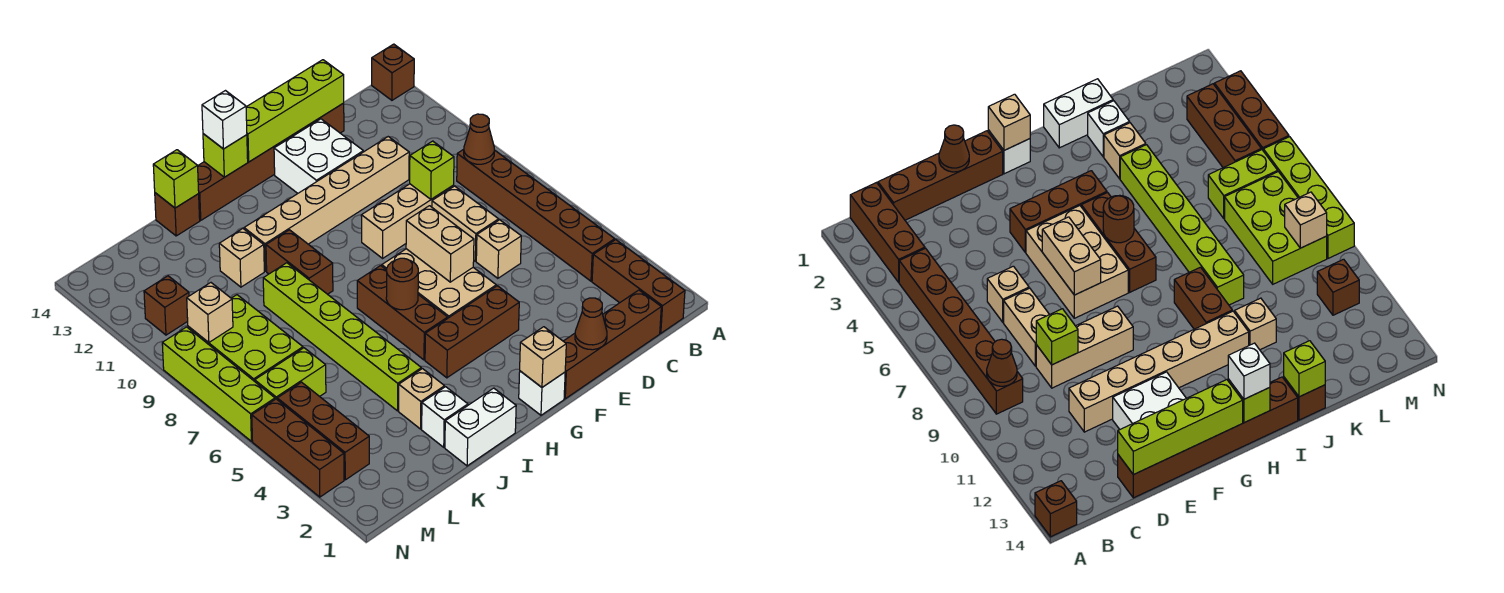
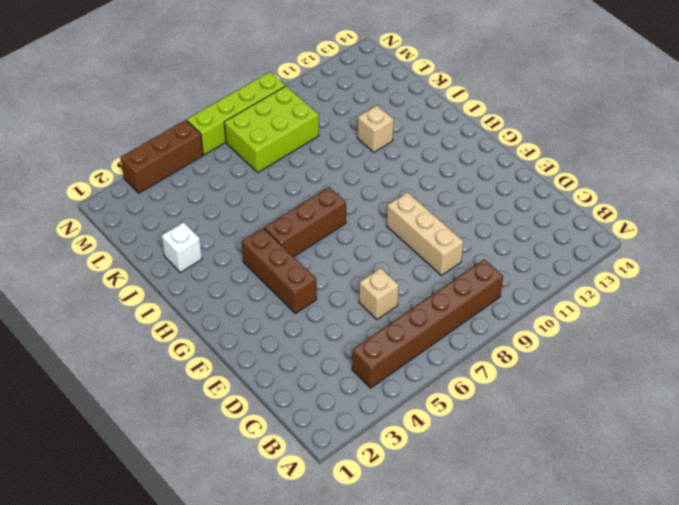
none -> brown brick A14 level 1
none -> brown brick B1:B3 level 1
none -> brown brick C1:F1 level 1
none -> tan brick D7:D8 level 1

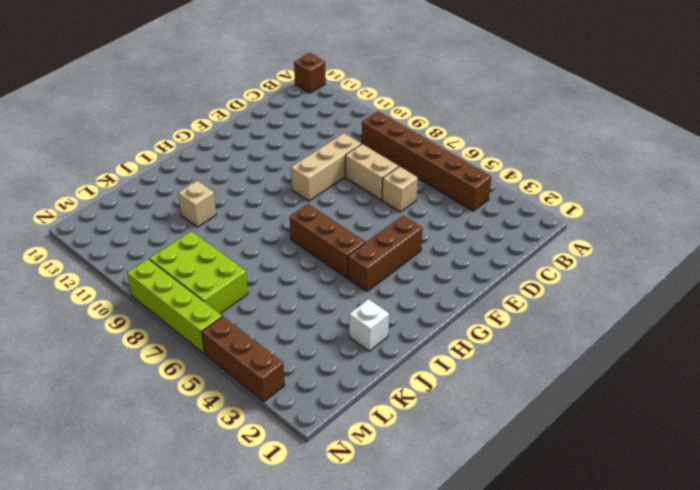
none -> brown brick B1:B3 level 1
none -> brown brick C1:F1 level 1
none -> tan brick D11:I11 level 1
none -> brown brick D14:I14 level 1

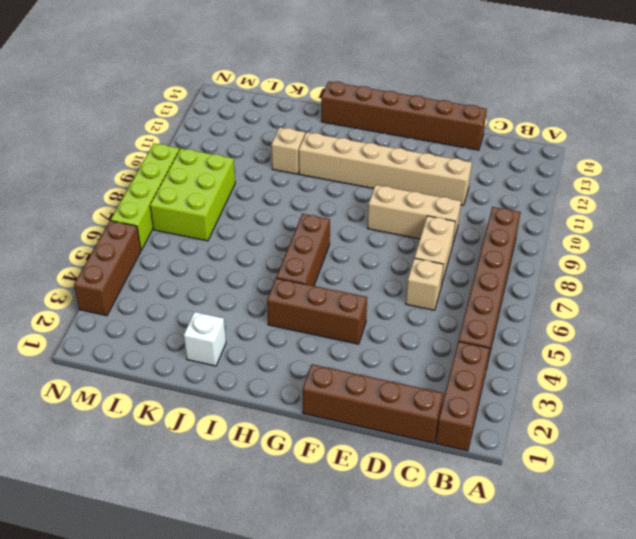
none -> brown brick A14 level 1
none -> white brick E12:F13 level 1
none -> tan brick F5:G7 level 1
none -> white brick G1 level 1

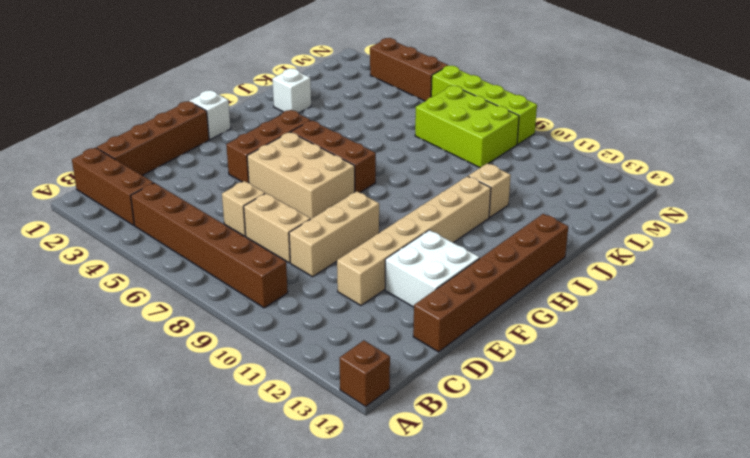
none -> white brick I1:J1 level 1
none -> brown brick I9:I10 level 1
none -> tan brick J3 level 1
none -> lime brick J4:J9 level 1

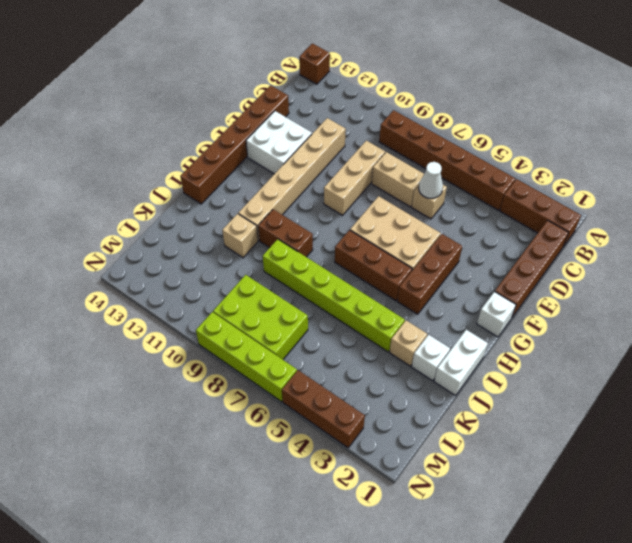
white cone D6 level 2 -> none
none -> brown brick J14 level 1
none -> lime brick L6:M6 level 1
none -> brown brick M3:M5 level 1
none -> brown brick M11 level 1

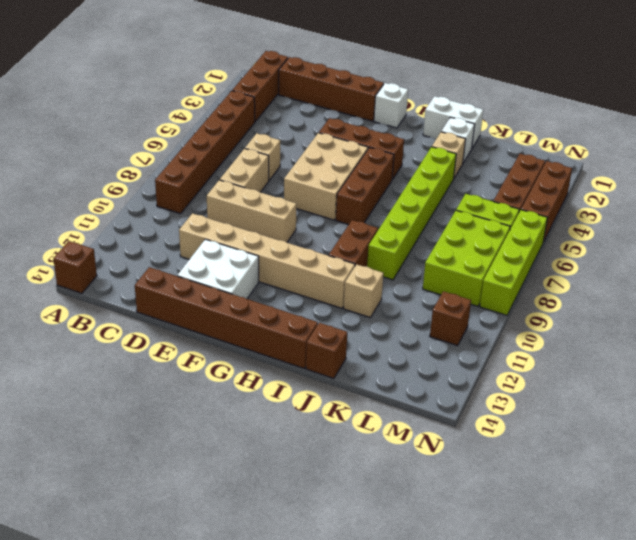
none -> brown cone B9 level 2
none -> lime brick D9 level 2
none -> lime brick D14:G14 level 2
none -> brown cone E1 level 2

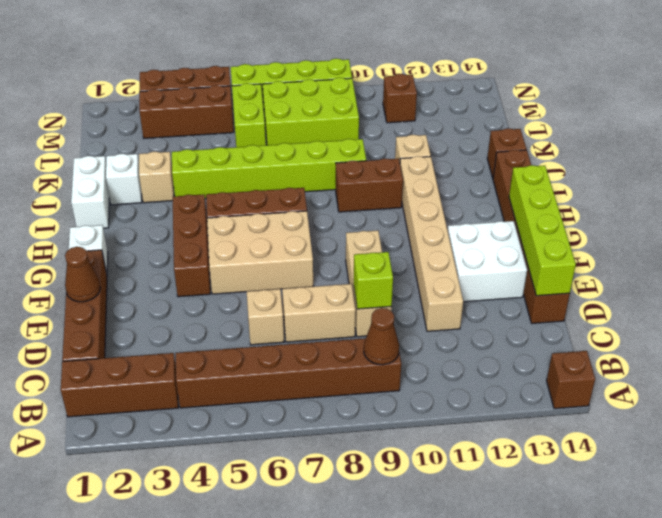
none -> tan brick F6:F7 level 2
none -> tan brick G1 level 2
none -> brown round brick H6 level 2
none -> lime brick H14 level 2

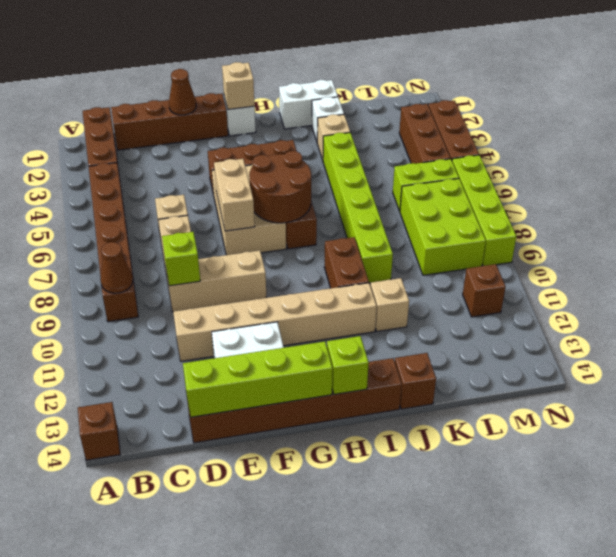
brown round brick G6:H7 level 2 -> brown round brick H6 level 2
none -> lime brick J14 level 2
none -> tan brick M9 level 2
none -> white brick H14 level 3

